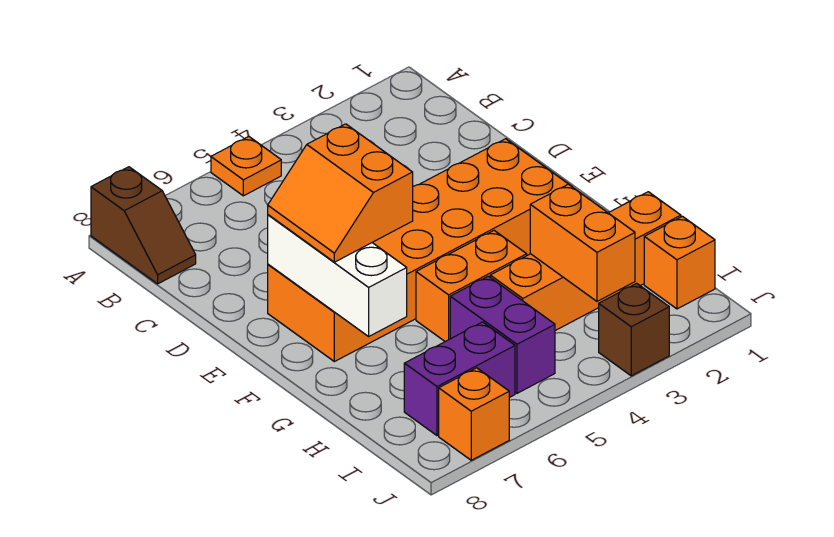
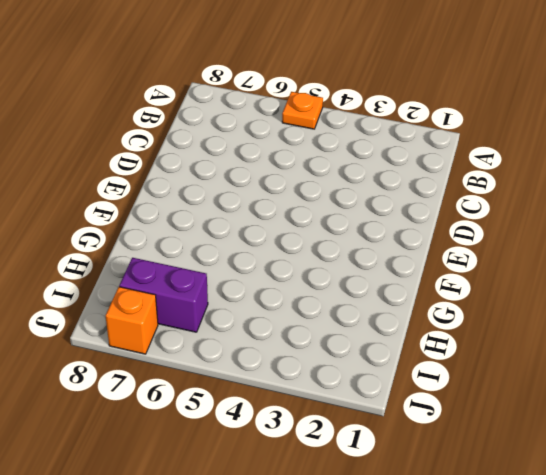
none -> brown slope A8:B8 level 1 top A
none -> orange brick E2:F7 level 1
none -> orange brick G4:G5 level 1

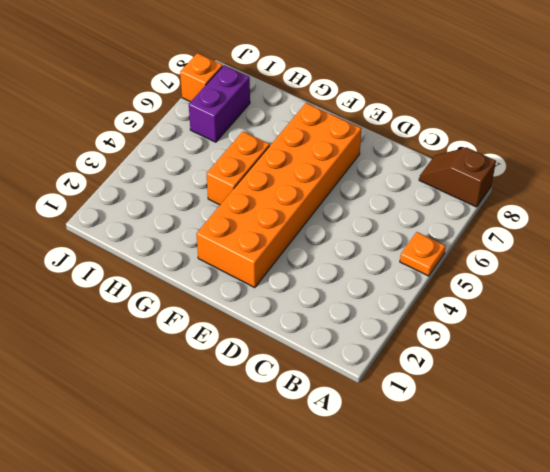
none -> orange brick H1:H4 level 1
none -> purple brick H5:I5 level 1
none -> orange brick I1 level 1

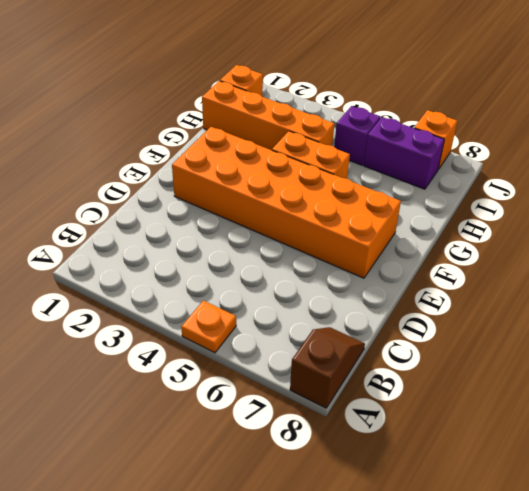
purple brick I5 level 1 -> purple brick H5:I5 level 1
none -> brown brick J3 level 1
none -> white brick E7:G7 level 2
none -> orange brick H3:I3 level 2

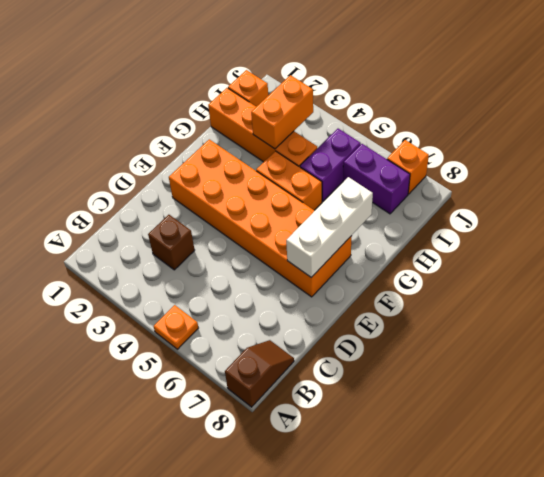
brown brick C3 level 1 -> brown brick J3 level 1
none -> orange slope E6:F7 level 3 top 6

